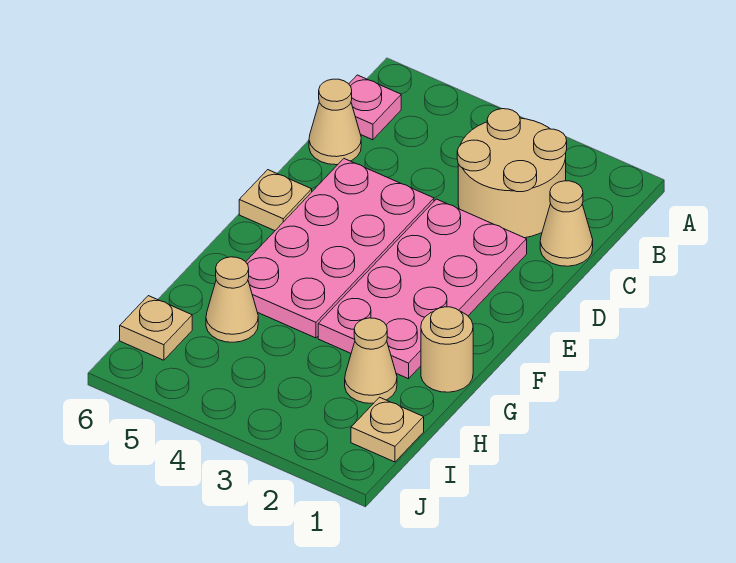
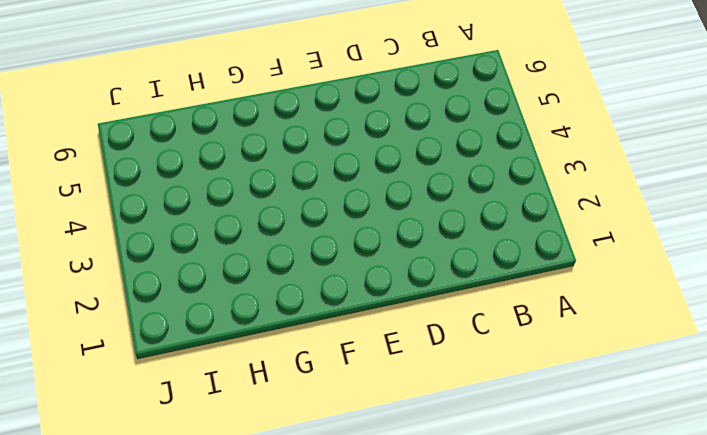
none -> tan round brick B2:C3 level 1
none -> pink plate B6 level 1
none -> tan cone C1 level 1

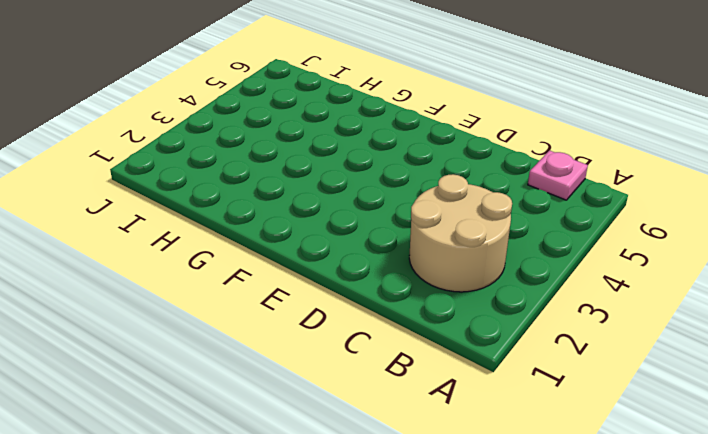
none -> tan cone C1 level 1
none -> tan cone C6 level 1
none -> pink plate D2:G3 level 1

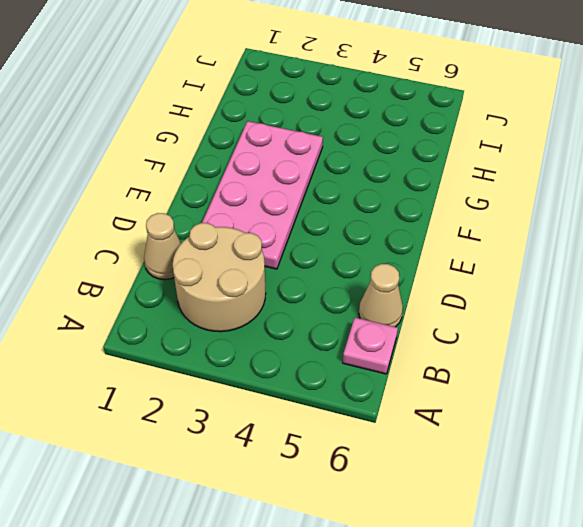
none -> pink plate D4:G5 level 1
none -> tan plate E6 level 1
none -> tan round brick G1 level 1

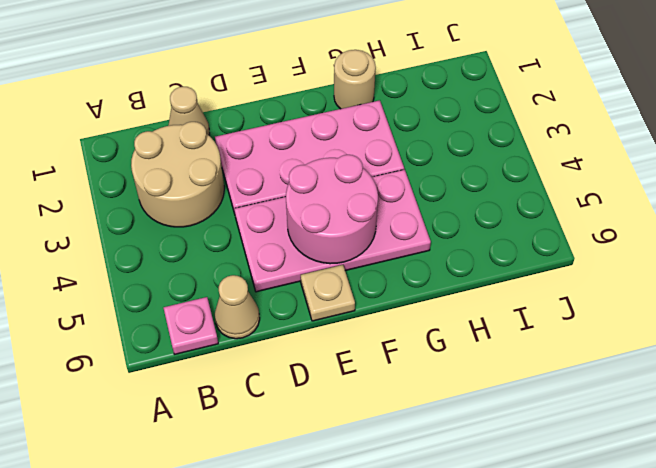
pink round brick E4:F5 level 2 -> none
none -> tan cone H2 level 1
none -> tan cone H5 level 1
none -> tan plate I1 level 1

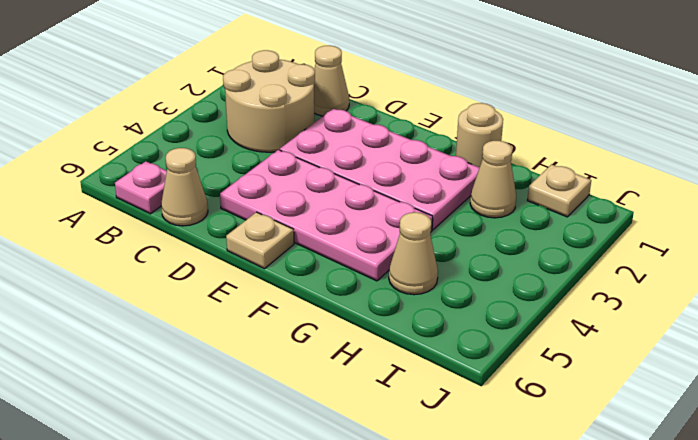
none -> tan plate I6 level 1

